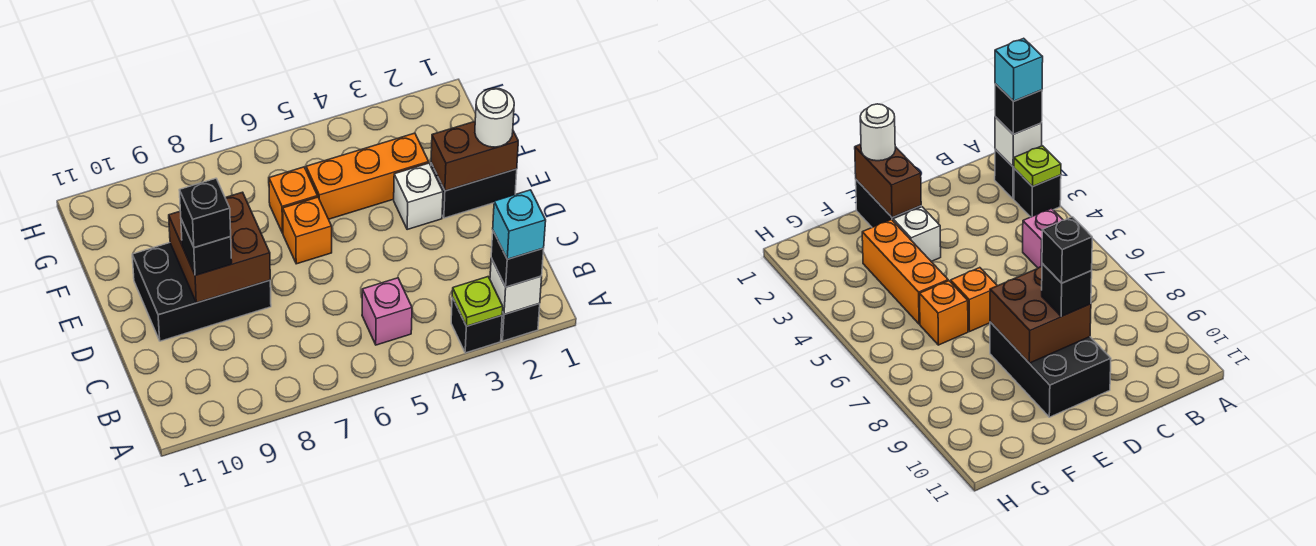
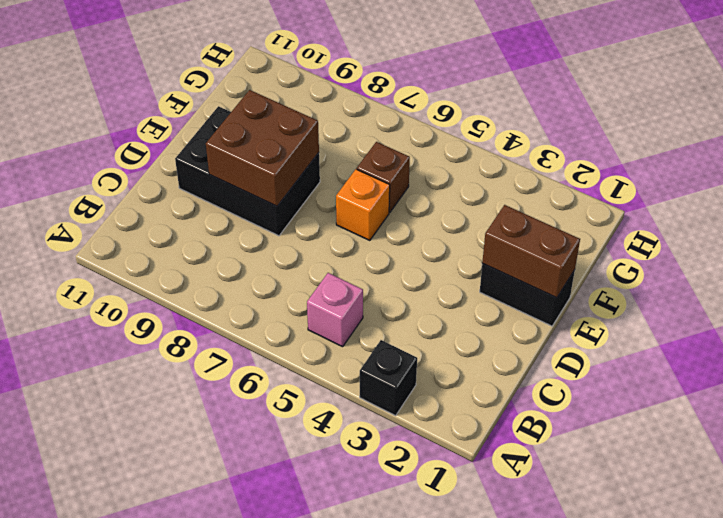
brown brick F6 level 1 -> orange brick F6 level 1
none -> black brick A2 level 1
none -> white brick E3 level 1
none -> orange brick F3:F5 level 1

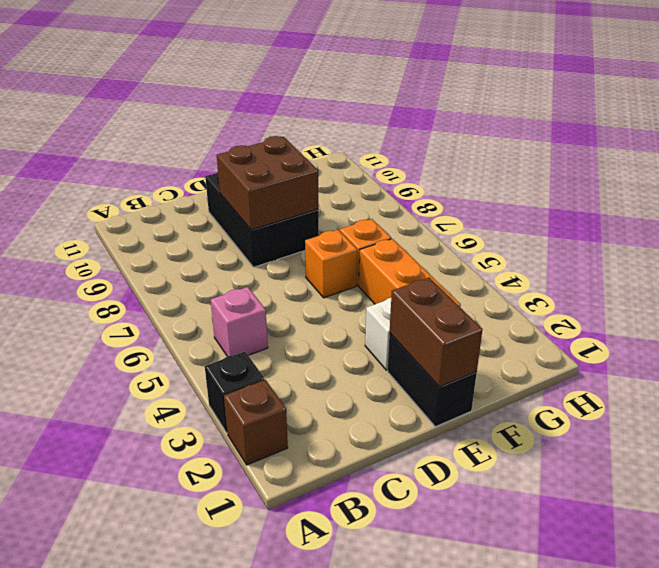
brown brick A2 level 1 -> black brick A2 level 1
none -> white brick A2 level 2
none -> lime plate A3 level 2
none -> black brick A2 level 3

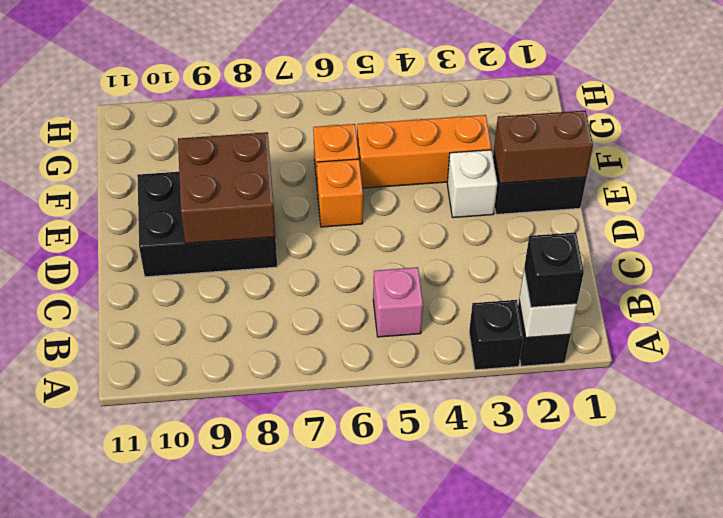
none -> lime plate A3 level 2
none -> black brick D9 level 3
none -> white round brick E1 level 3

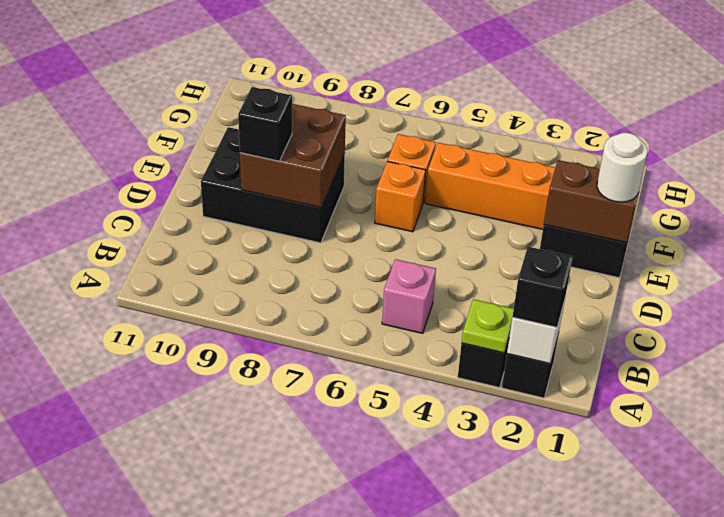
none -> white brick E3 level 1
none -> cyan brick A2 level 4
none -> black brick D9 level 4

